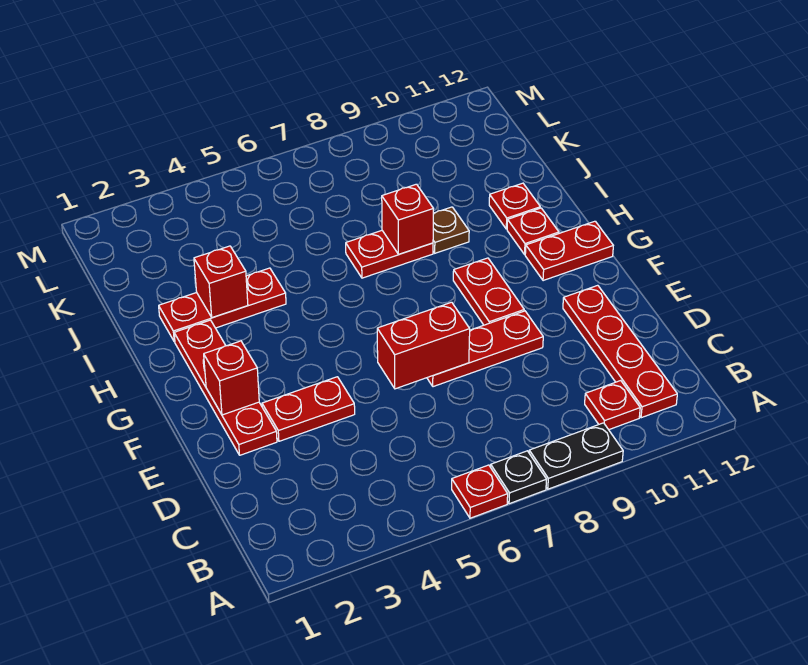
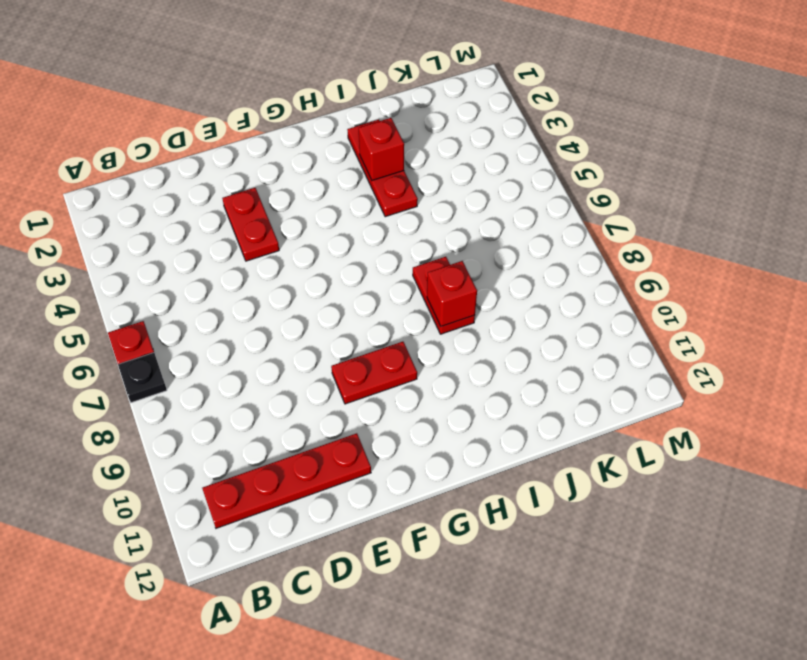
none -> black plate A8:A9 level 1
none -> red plate B10 level 1
none -> red plate E2:H2 level 1

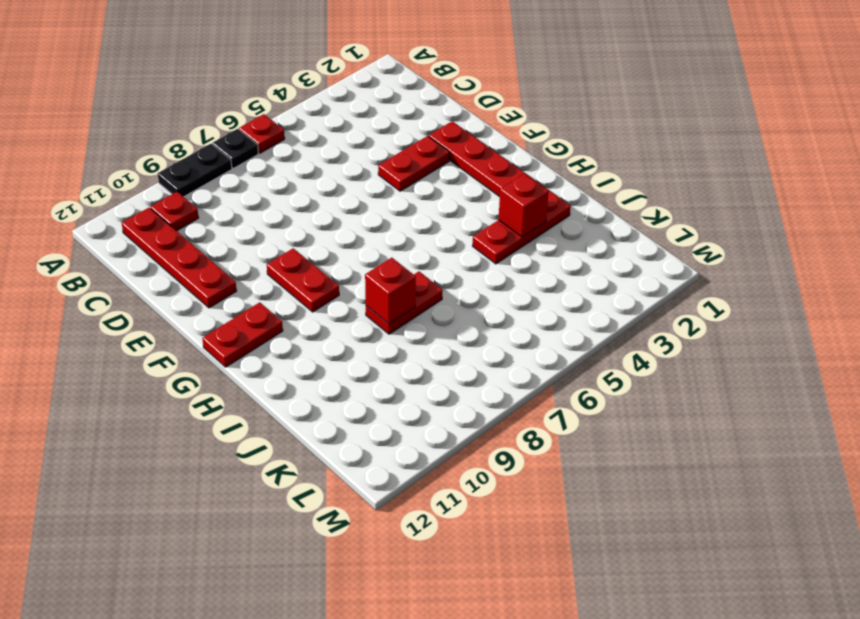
none -> red plate E7:E9 level 1
none -> red plate H11 level 1
none -> brown plate I9 level 1

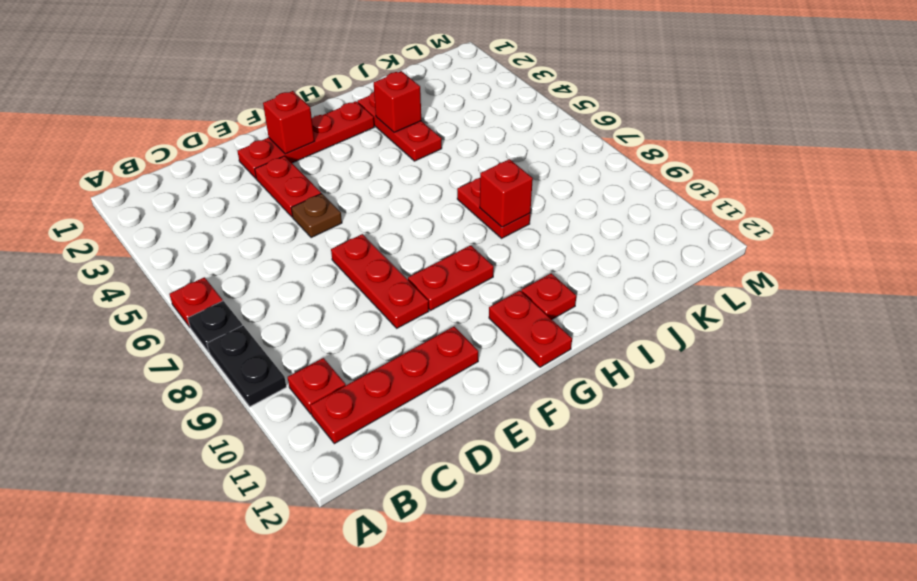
brown plate E5 level 1 -> brown plate I9 level 1
none -> red plate I11 level 1
none -> red brick E6:E7 level 2

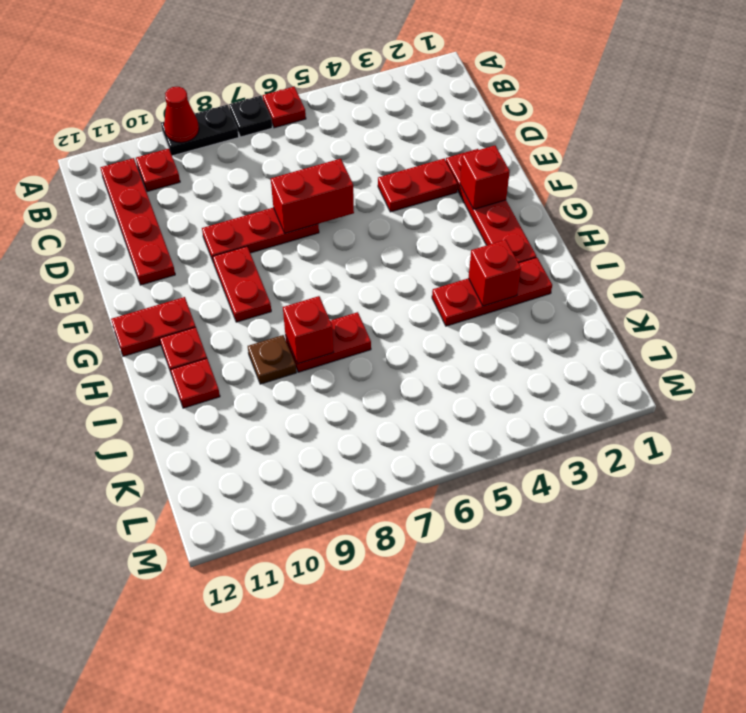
red cone A9 level 2 -> none

